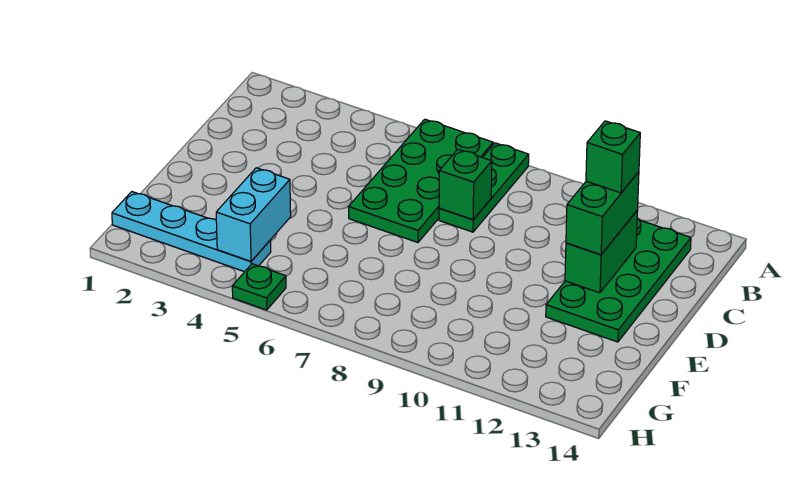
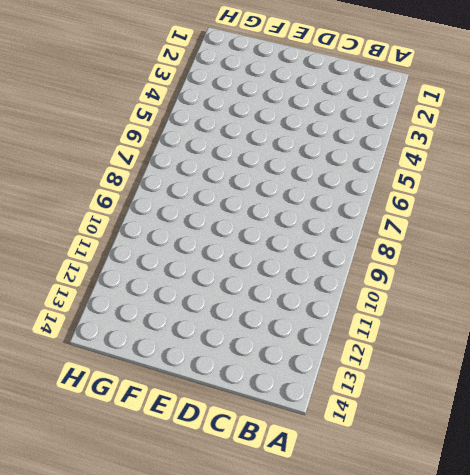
none -> green plate A6:D7 level 1
none -> green plate A8:C8 level 1

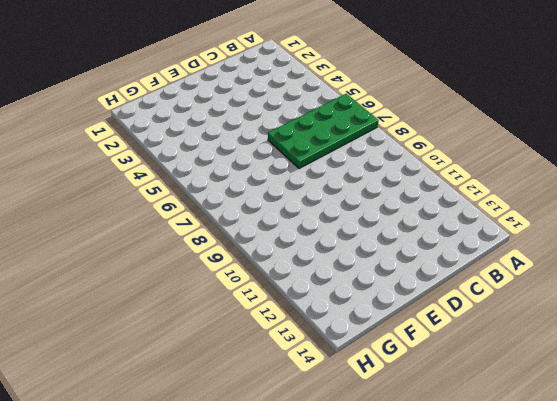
none -> green plate A8:C8 level 1
none -> green plate B12:E13 level 1

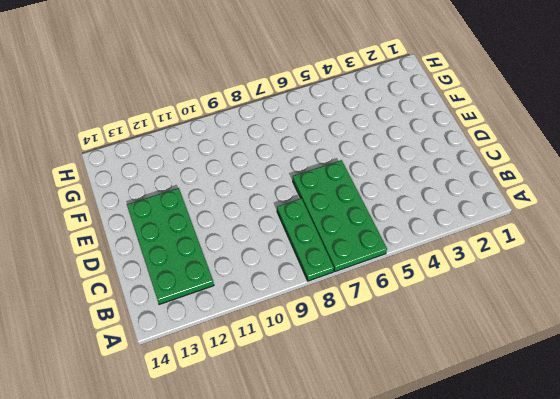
none -> cyan plate G1:G4 level 1
none -> green plate H5 level 1

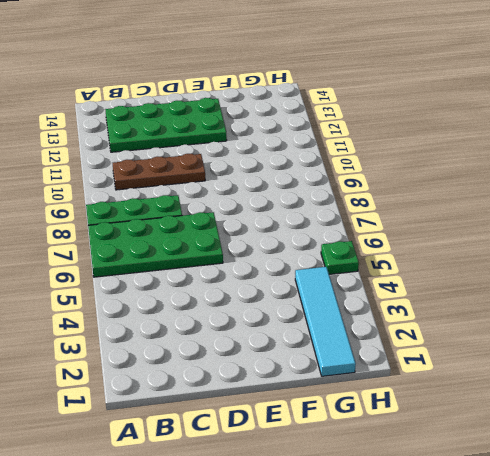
brown plate B10:D10 level 1 -> none
cyan tile G1:G4 level 1 -> cyan plate G1:G4 level 1
none -> green brick C8 level 2
none -> green brick C12:D12 level 2

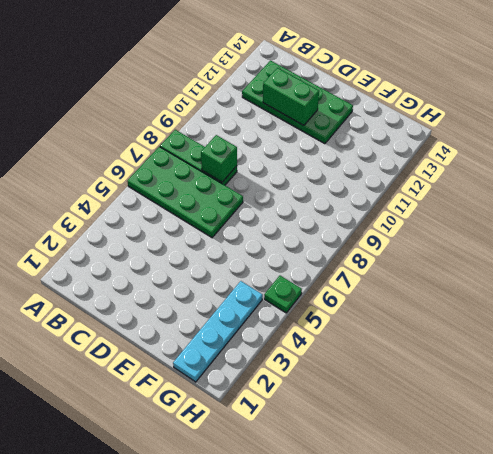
none -> cyan brick F4:G4 level 2
none -> green brick C12:D12 level 3

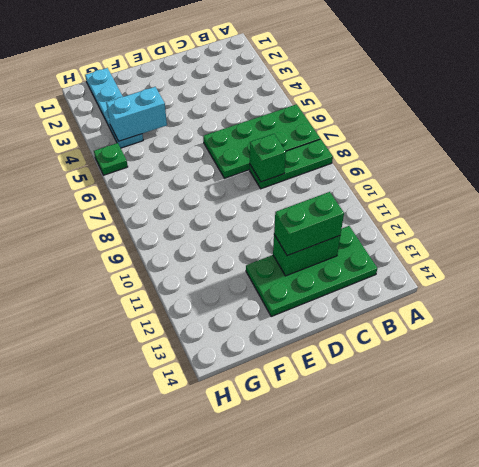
none -> green brick C12 level 4

